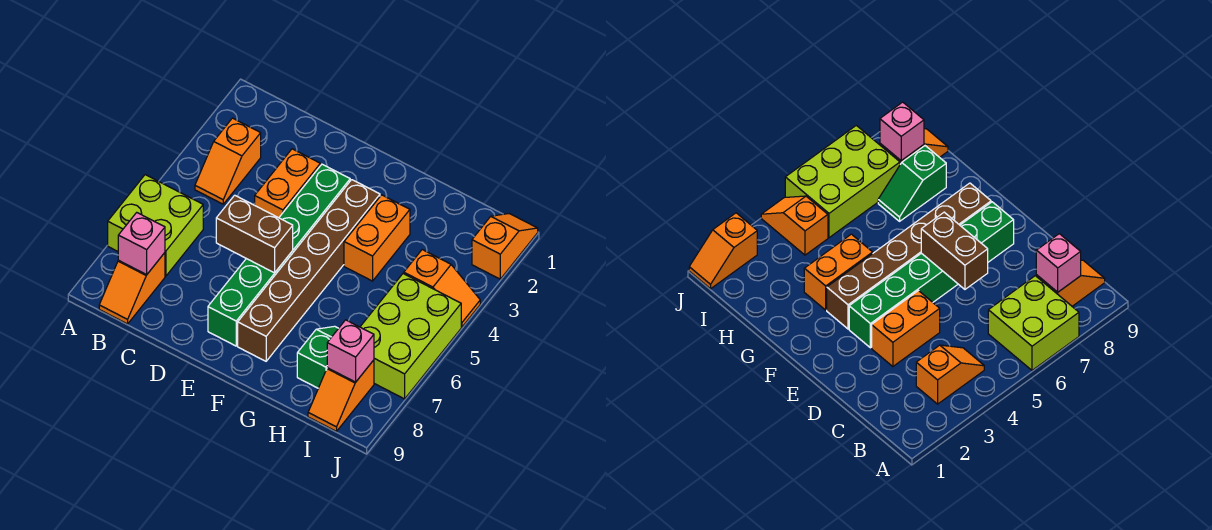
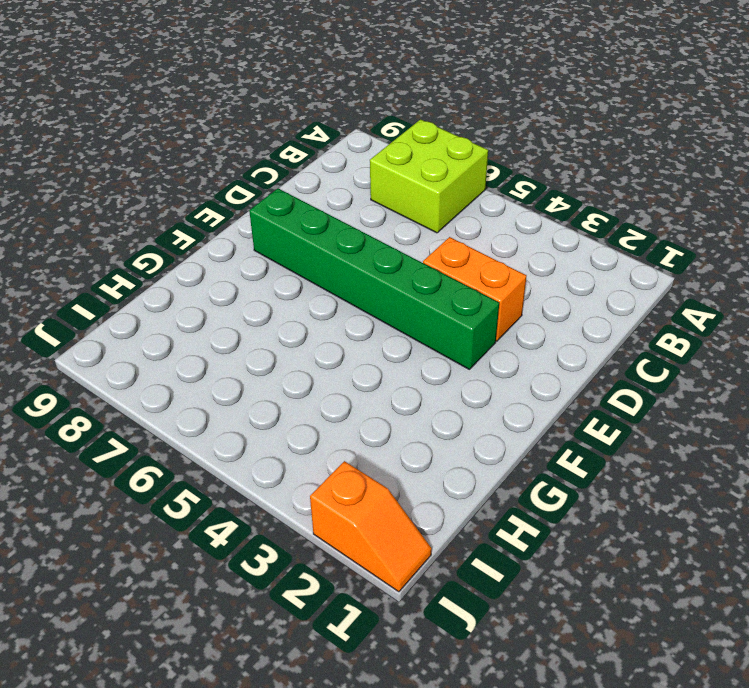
none -> orange slope B3:B4 level 1 top 3
none -> orange slope B8:B9 level 1 top 8
none -> brown brick F3:F8 level 1

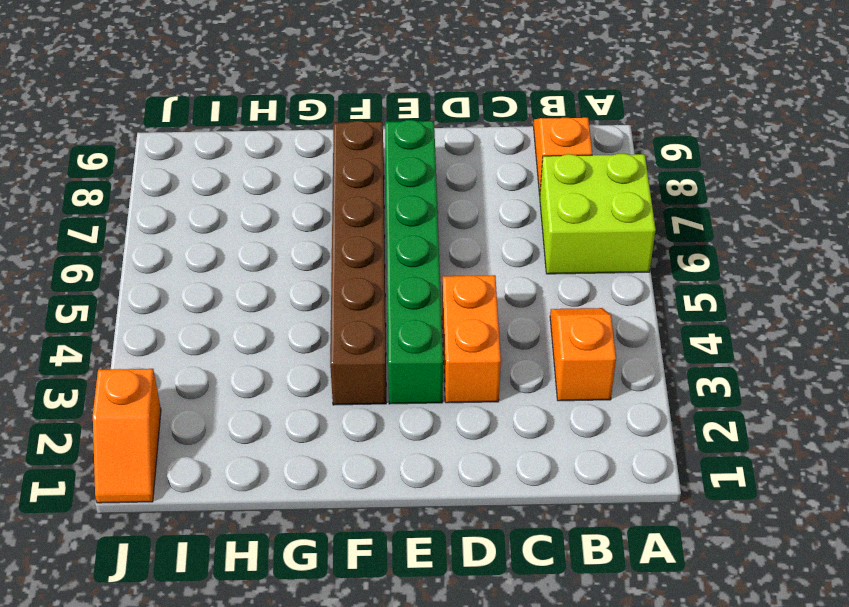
none -> orange brick G3:G4 level 1
none -> green slope H7:H8 level 1 top 8
none -> orange slope I4:J4 level 1 top I

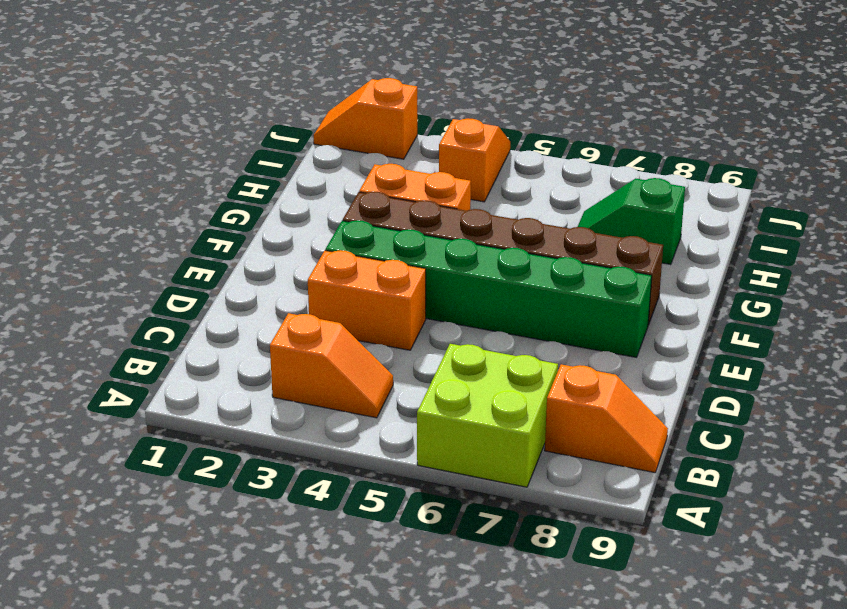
none -> lime brick I5:J7 level 1
none -> orange slope I8:I9 level 1 top 8
none -> pink brick B8 level 2

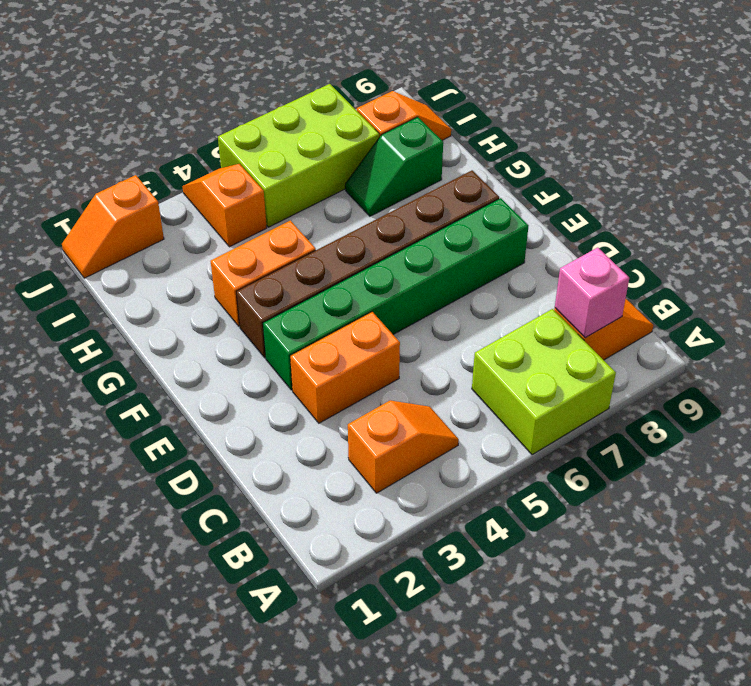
none -> brown brick D6:E6 level 2
none -> pink brick I8 level 2

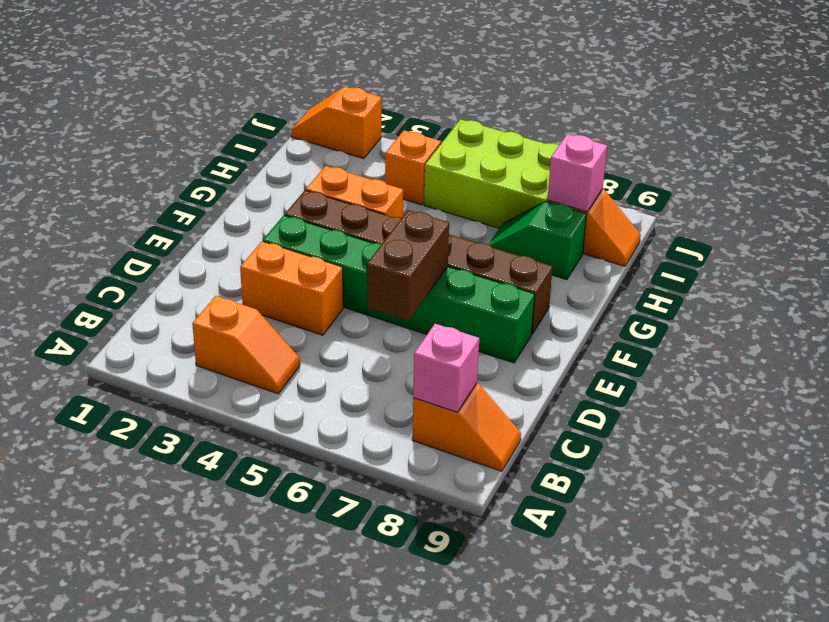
none -> lime brick A6:B7 level 1

